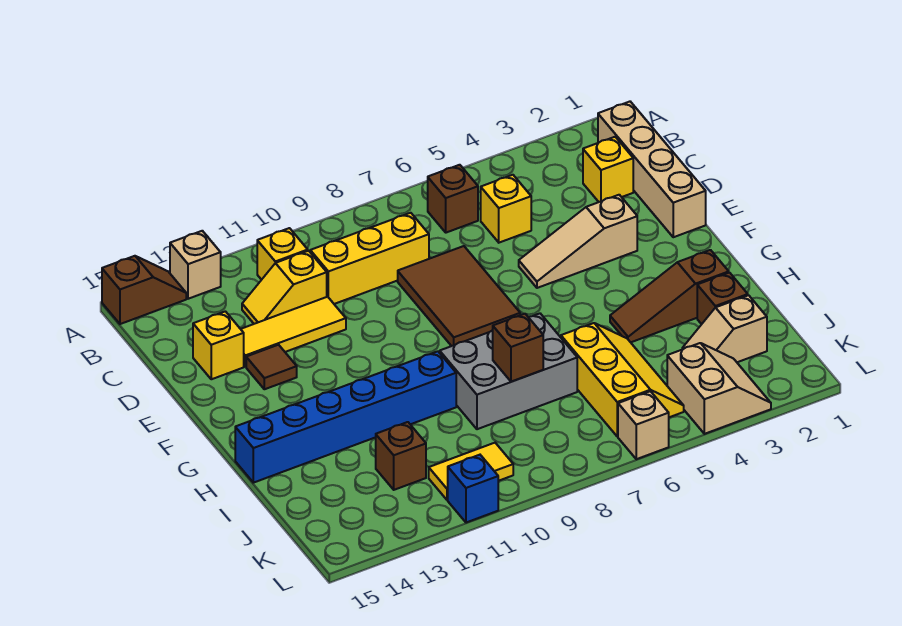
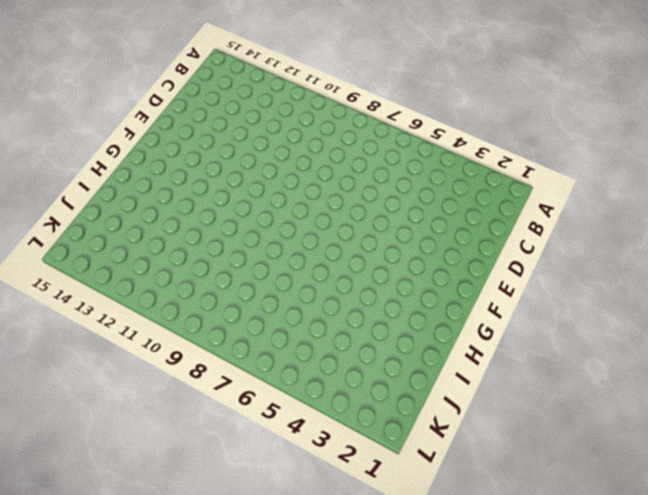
none -> tan brick A13 level 1
none -> brown slope A14:A15 level 1 top 15
none -> tan brick B1:E1 level 1

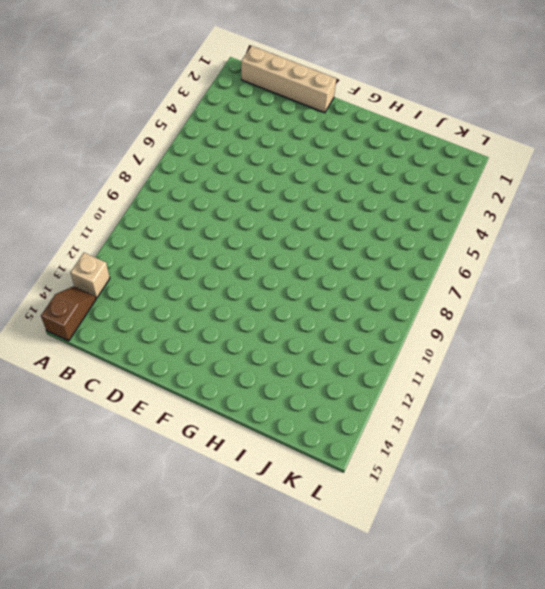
none -> brown brick B6 level 1
none -> yellow brick B11 level 1
none -> yellow brick C2 level 1

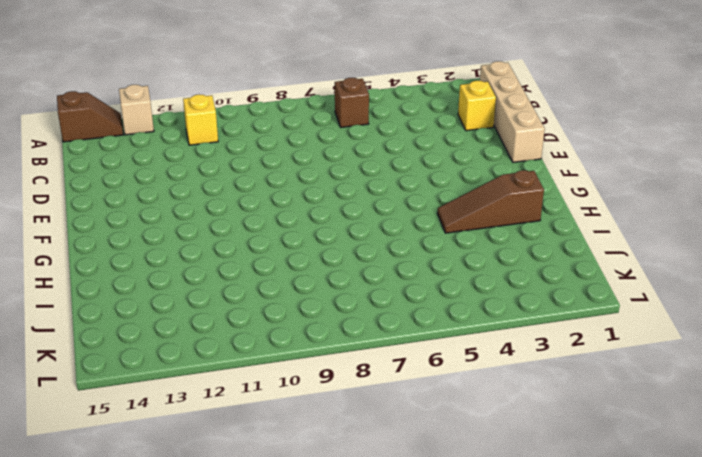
none -> yellow brick C5 level 1
none -> yellow brick C8:C10 level 1
none -> yellow slope C11:C12 level 1 top 11

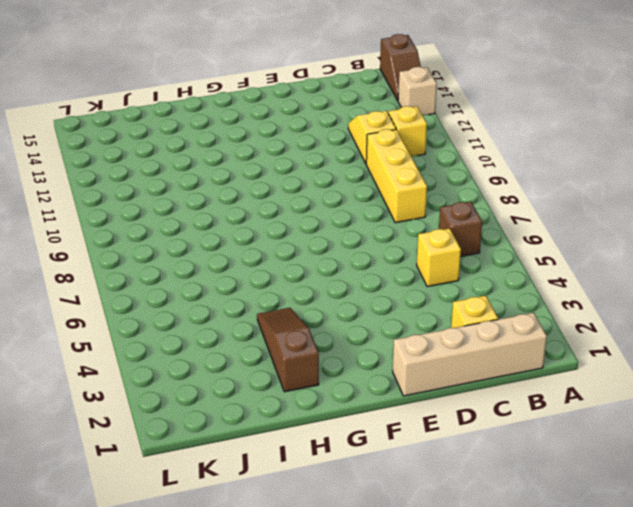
none -> brown tile D7:F8 level 1
none -> yellow tile D11:D13 level 1
none -> yellow brick D14 level 1

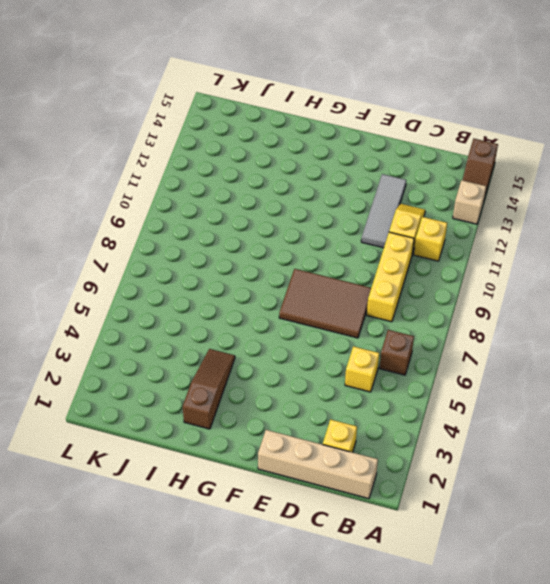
grey tile D11:D13 level 1 -> yellow tile D11:D13 level 1
none -> yellow brick D14 level 1
none -> tan slope E3:E5 level 1 top 3
none -> brown tile E13 level 1

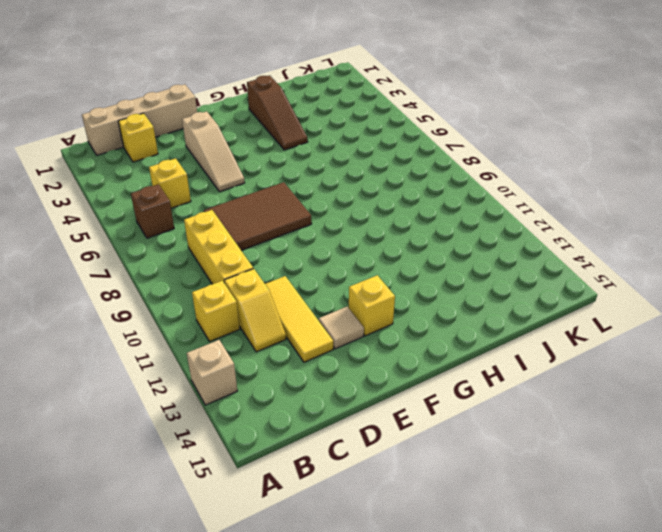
tan tile E13 level 1 -> brown tile E13 level 1
yellow brick F13 level 1 -> yellow brick D14 level 1
none -> brown slope A14:A15 level 1 top 15
none -> grey brick H7:I9 level 1
none -> blue brick H10:H15 level 1

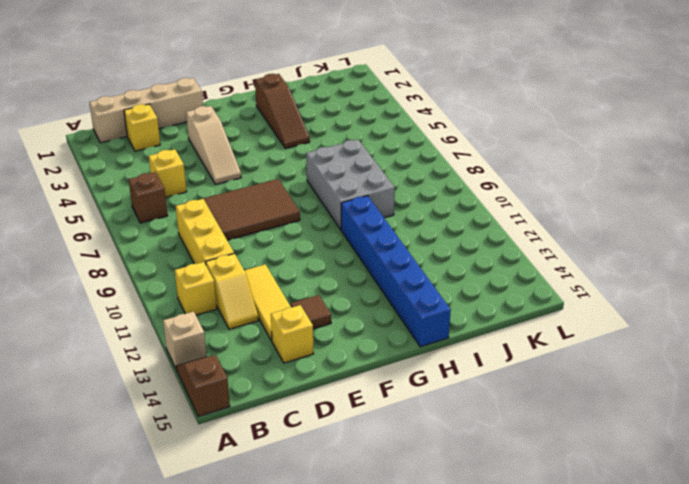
none -> brown brick I2 level 1
none -> yellow slope I5:K6 level 1 top 6
none -> tan slope J2:J3 level 1 top 2

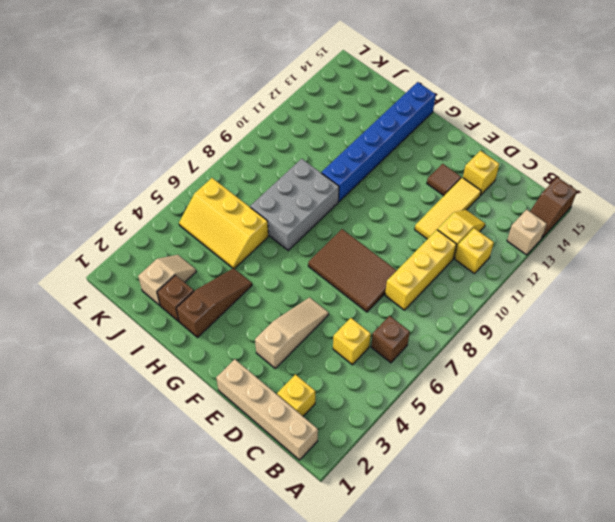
none -> brown brick J12 level 1
none -> tan slope K3:L4 level 1 top 4
none -> yellow tile K10:K11 level 1

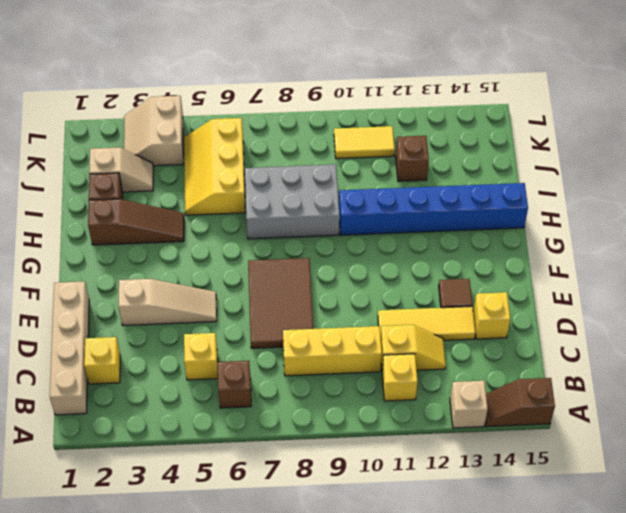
none -> tan brick L6 level 1
none -> blue brick L11 level 1
none -> brown brick I8 level 2

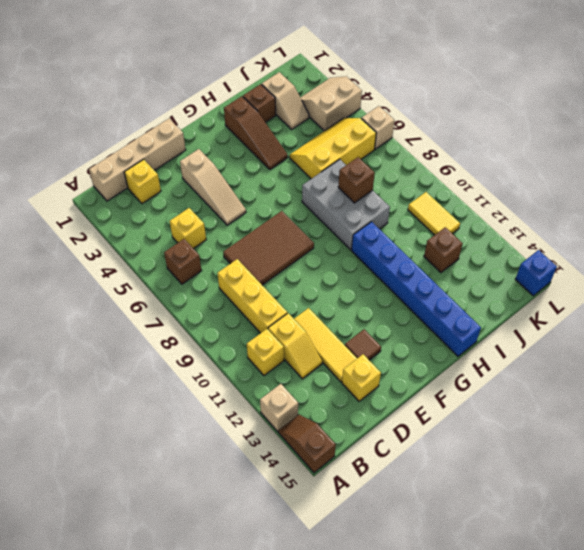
blue brick L15 level 1 -> blue brick L11 level 1

